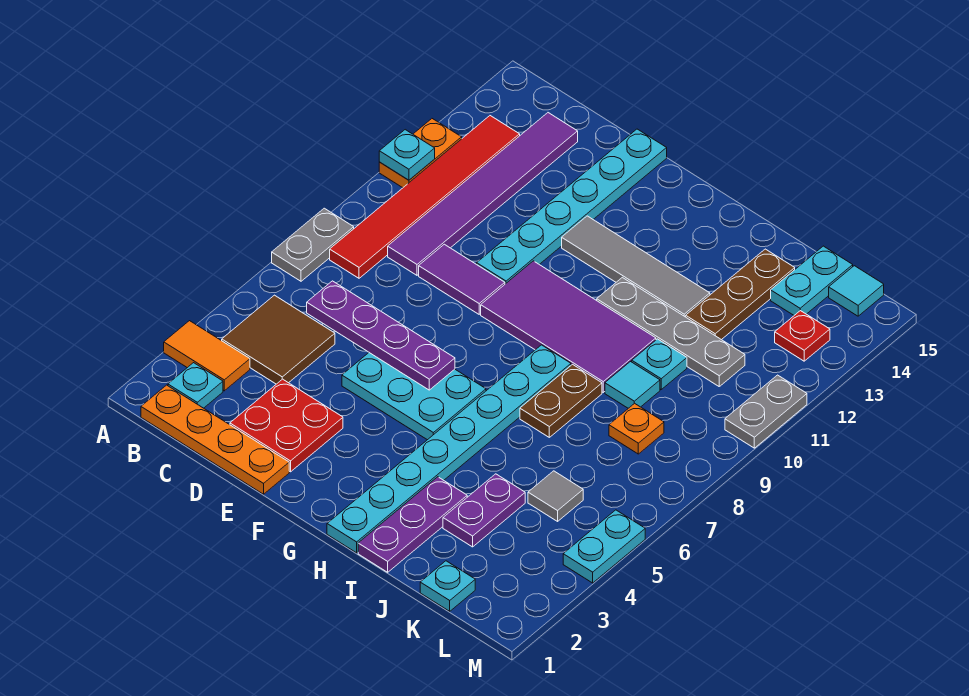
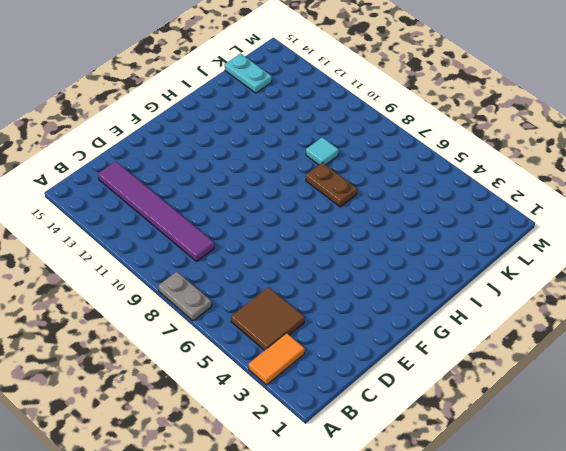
none -> orange plate A11:A12 level 1
none -> orange plate B1:E1 level 1
none -> cyan plate B2 level 1
none -> red tile B8:B13 level 1

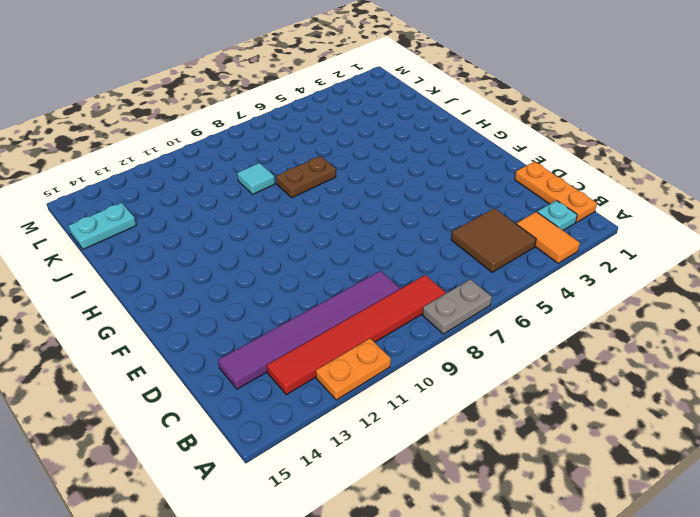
orange plate B1:D1 level 1 -> orange plate B1:E1 level 1
none -> red plate D2:E3 level 1
none -> purple tile D9:E9 level 1
none -> cyan plate E5:G6 level 1
none -> cyan plate E10:E15 level 1

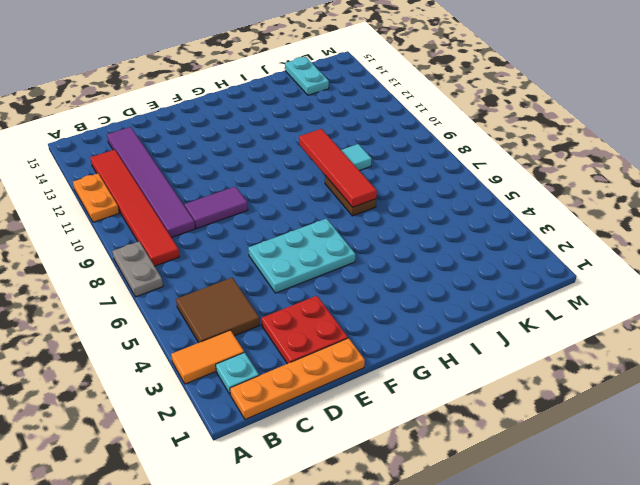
red tile I7:I10 level 2 -> none
none -> cyan plate E10:E15 level 1
none -> purple tile F9:I10 level 1
none -> grey tile F12:I12 level 1
none -> cyan plate H1:H8 level 1

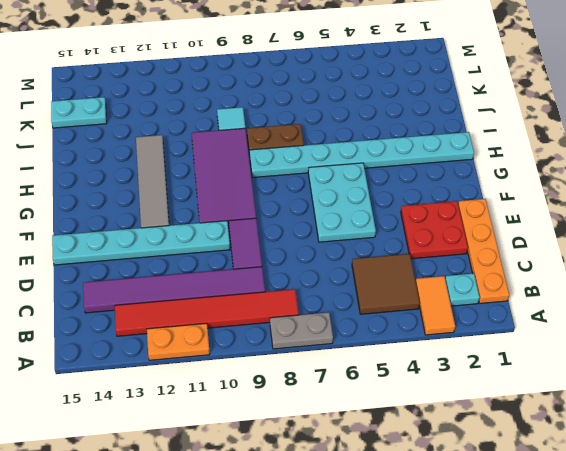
none -> grey plate H11:K11 level 1
none -> purple plate I1:I3 level 1
none -> purple plate J3:J4 level 1
none -> cyan plate J10 level 1

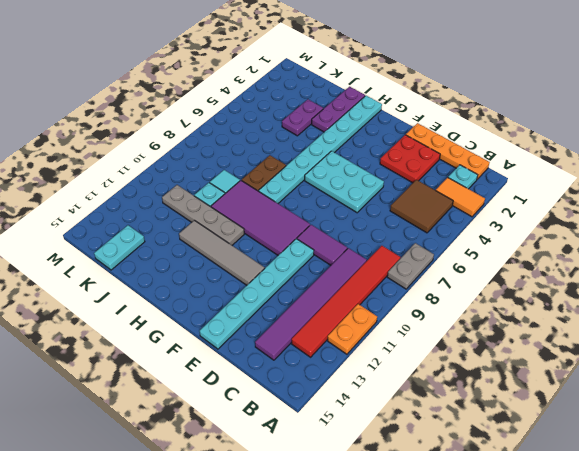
none -> brown plate J12:J14 level 1
none -> cyan plate K1 level 1
none -> grey tile K5 level 1
none -> orange plate K8 level 1

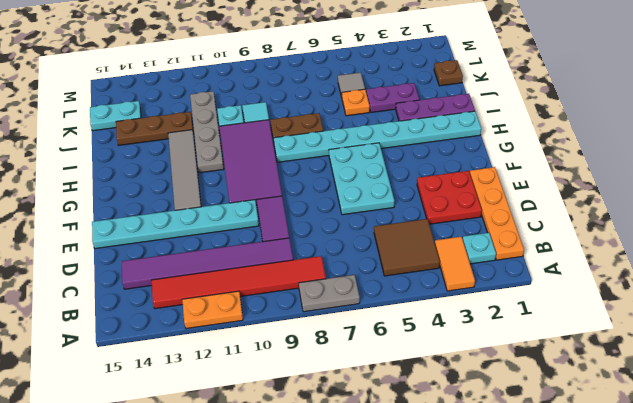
orange plate J5 level 1 -> orange plate K8 level 1
brown plate K1 level 1 -> cyan plate K1 level 1
none -> red plate L13 level 1
none -> cyan tile L15 level 1
none -> cyan plate M4:M5 level 1
none -> grey plate M10:M11 level 1

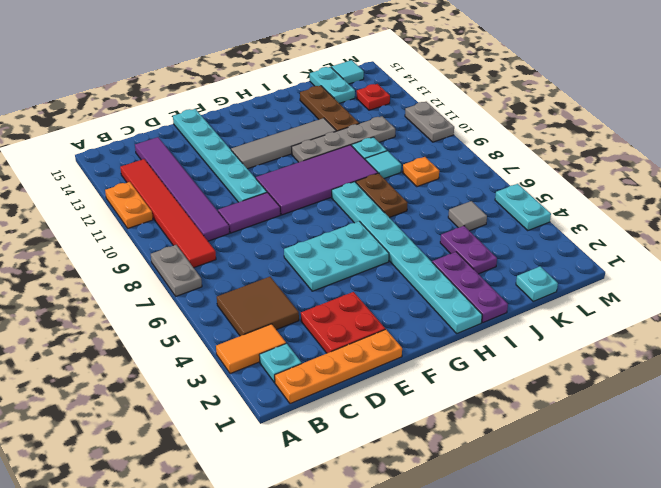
none -> cyan plate A11 level 2
none -> purple plate C6:F6 level 2

